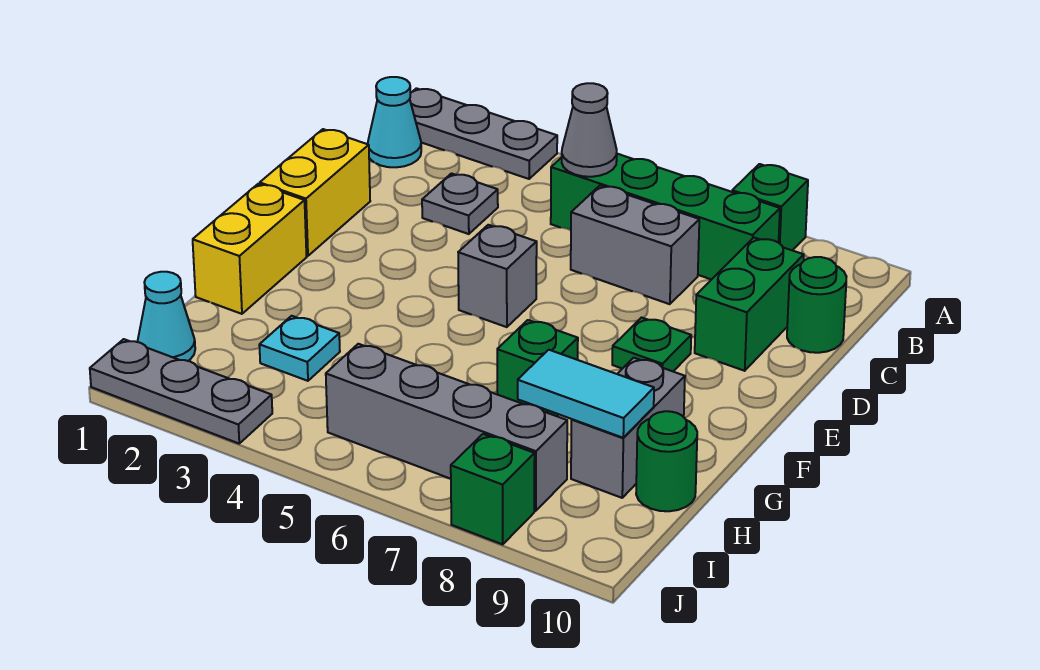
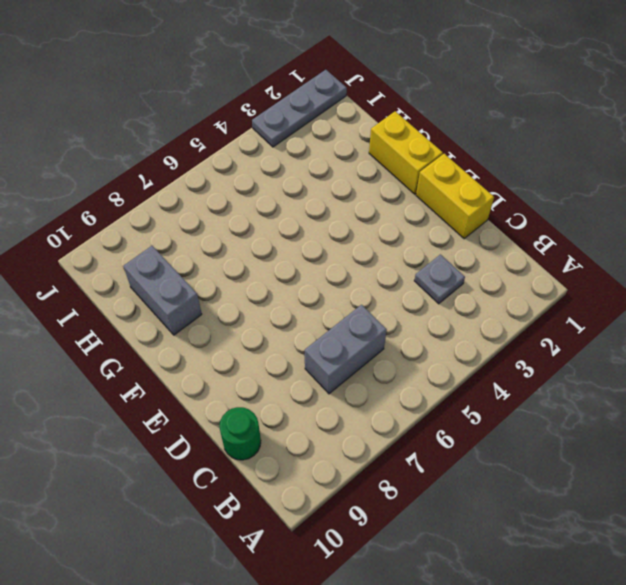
none -> grey plate A1:A3 level 1
none -> green brick A8 level 1
none -> cyan cone B1 level 1

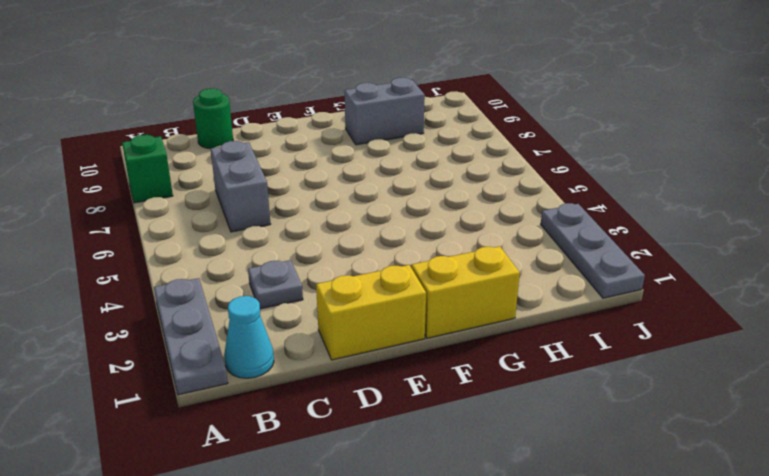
none -> green brick B5:B8 level 1
none -> green brick C9:D9 level 1
none -> grey brick E5 level 1

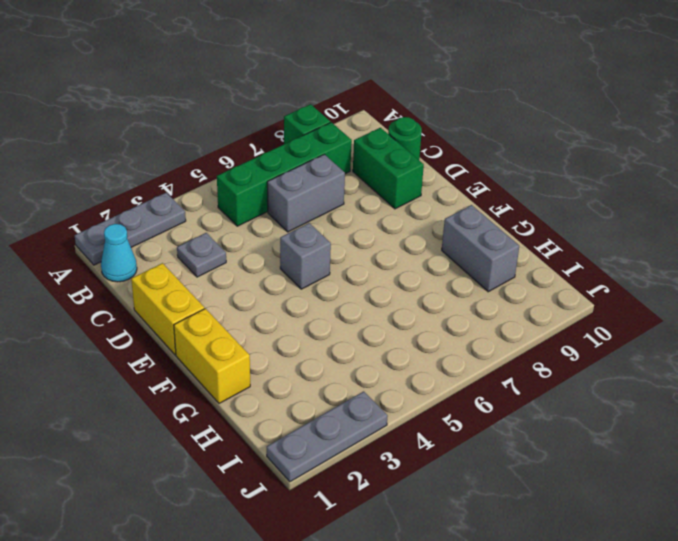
none -> green plate E8 level 1
none -> green brick G7 level 1
none -> cyan plate H3 level 1

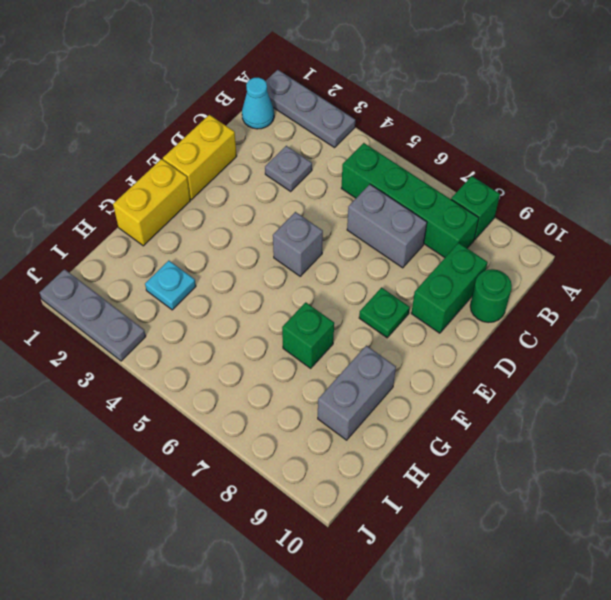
none -> green round brick H10 level 1
none -> cyan cone I1 level 1
none -> grey brick I5:I8 level 1

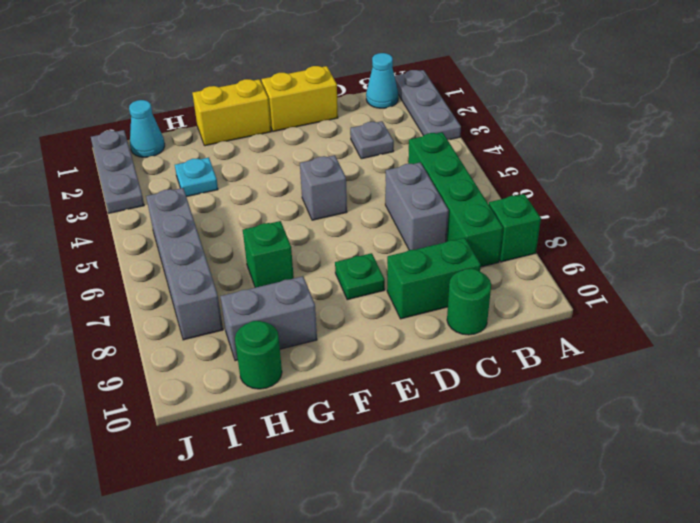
none -> green brick J8 level 1
none -> grey cone B5 level 2
none -> cyan tile H8:H9 level 2

